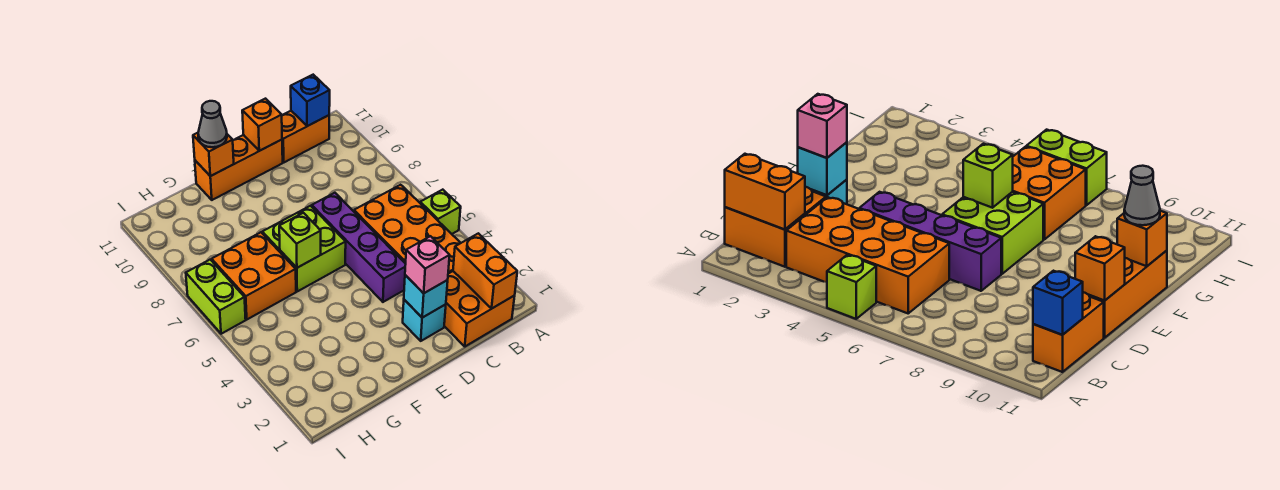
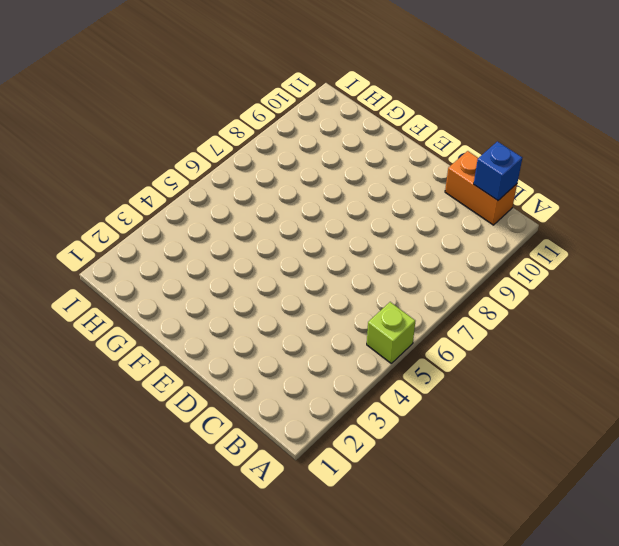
none -> orange brick B1:C2 level 1
none -> orange brick B3:C6 level 1
none -> cyan brick D2 level 1

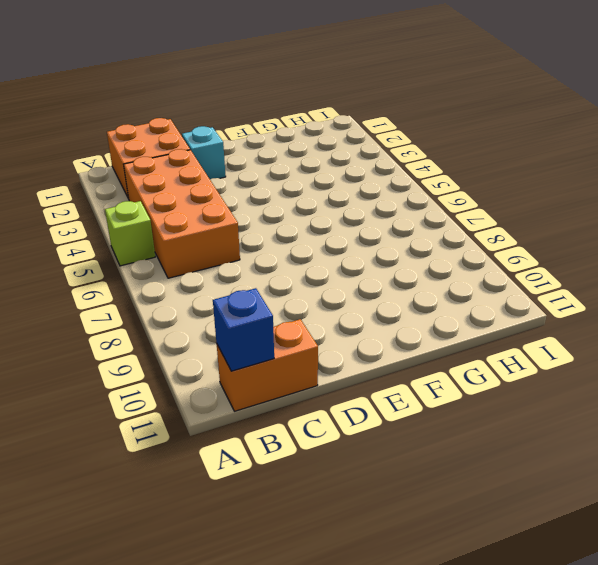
none -> purple brick D4:D7 level 1
none -> orange brick D11:F11 level 1
none -> lime brick E6:F7 level 1

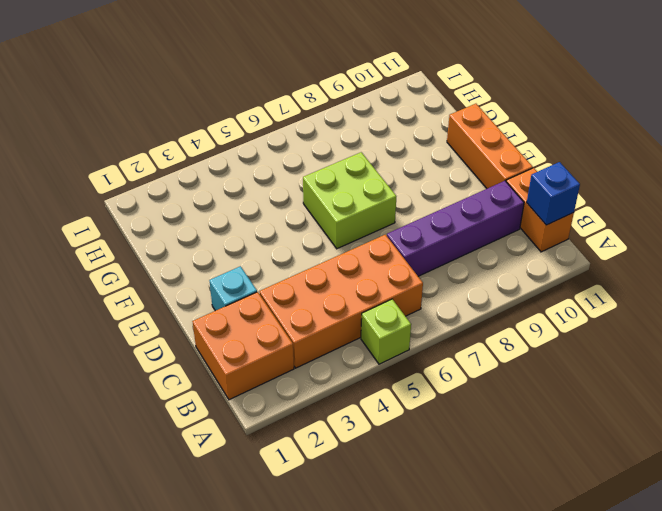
purple brick C7:C10 level 1 -> purple brick D4:D7 level 1
none -> orange brick G6:H7 level 1
none -> lime brick I6:I7 level 1
none -> orange brick B1:B2 level 2

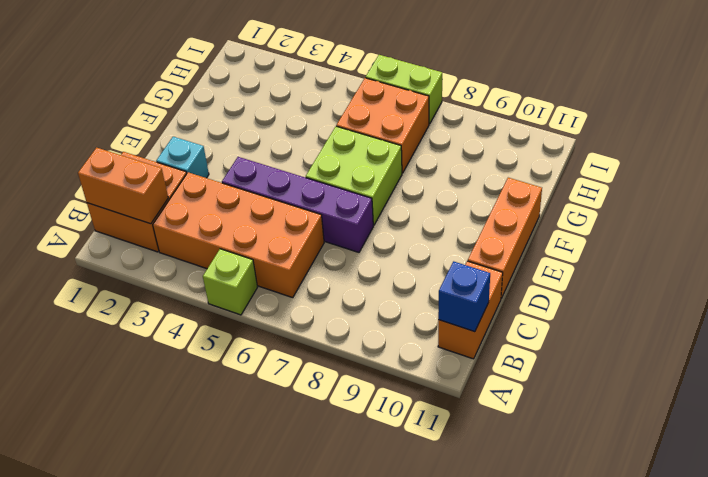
none -> cyan brick D2 level 2
none -> orange brick D11 level 2
none -> lime brick F6 level 2

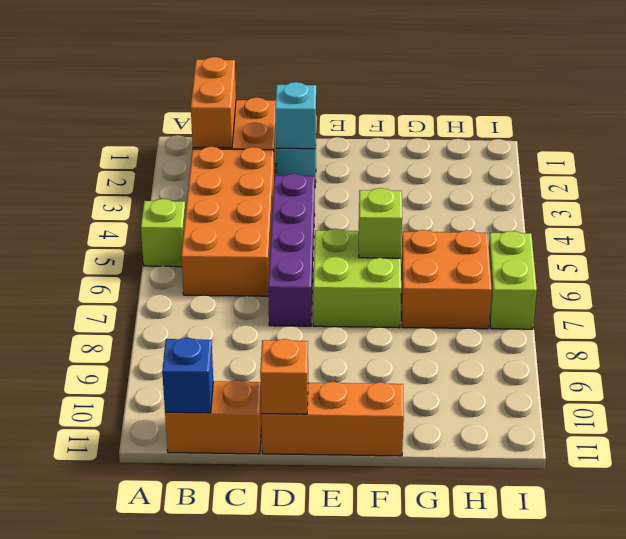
none -> orange brick F11 level 2
none -> pink brick D2 level 3
none -> grey cone F11 level 3

